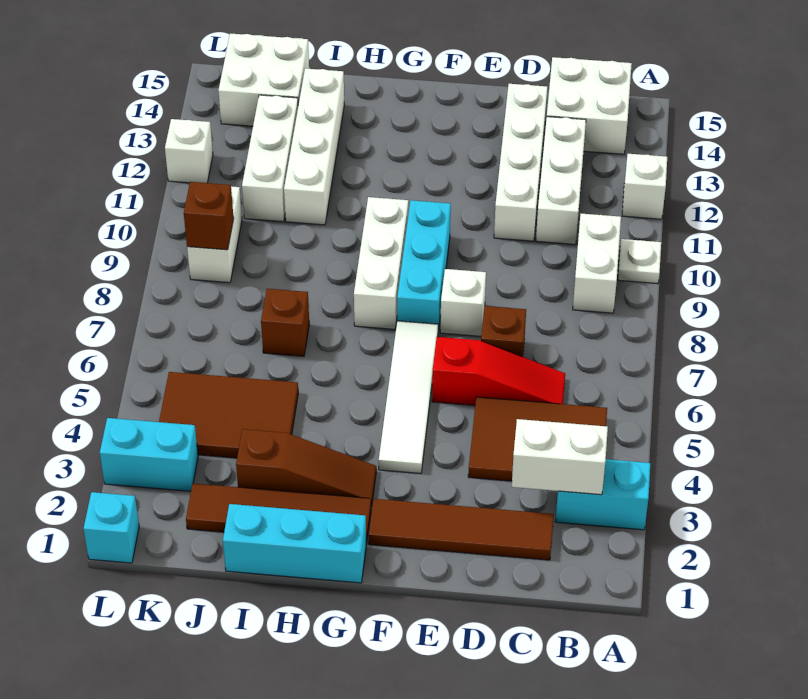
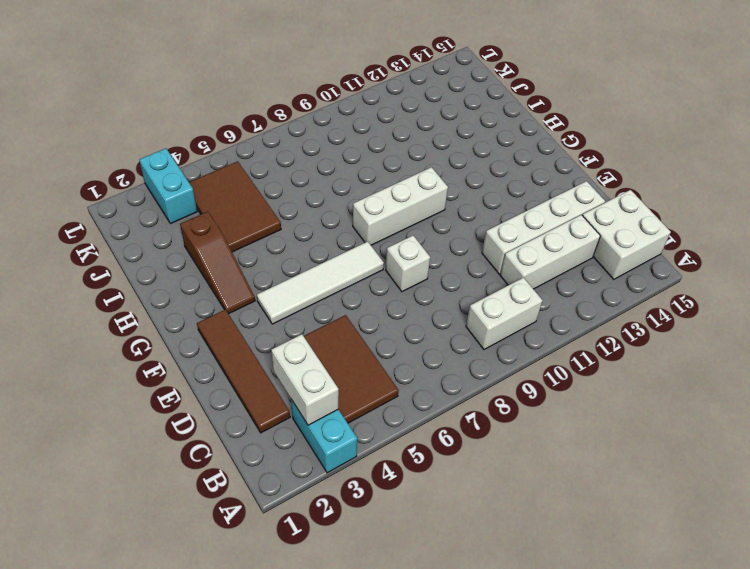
none -> white plate A10 level 1
none -> white brick A12 level 1
none -> red slope C6:E6 level 1 top E

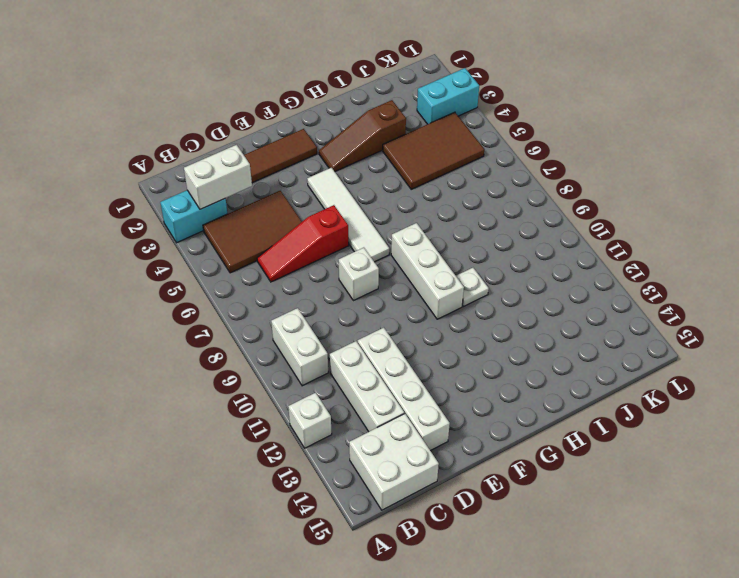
white plate H10 level 1 -> white plate A10 level 1
none -> brown brick D7 level 1
none -> cyan brick F8:F10 level 1
none -> cyan brick G1:I1 level 1

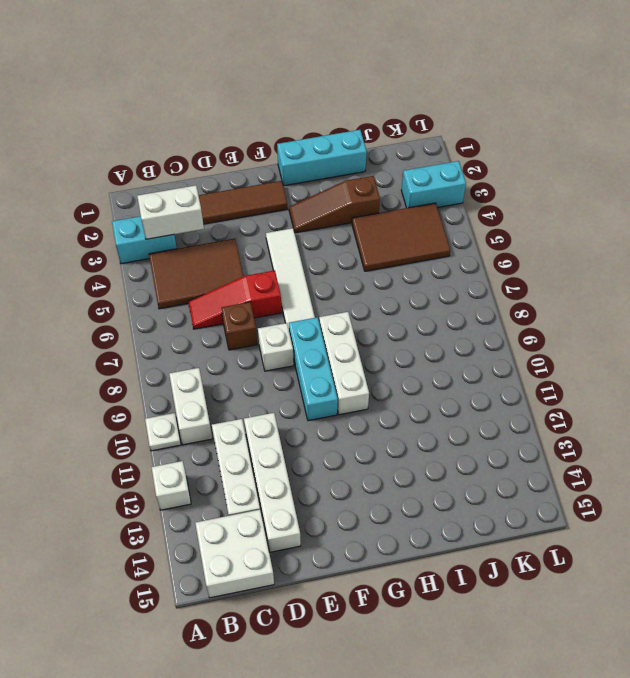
none -> brown tile G2:J2 level 1
none -> brown brick I7 level 1
none -> white brick I11:I14 level 1

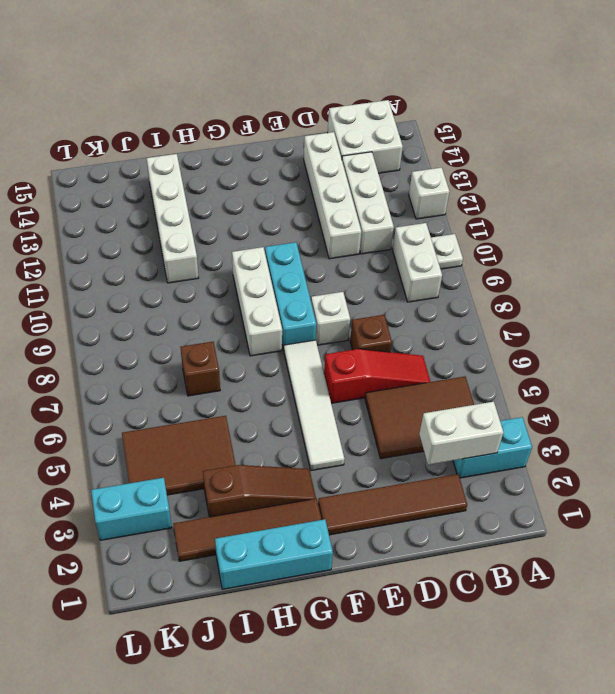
none -> white brick J11:J13 level 1
none -> white brick J14:K15 level 1
none -> white brick K9:K10 level 1

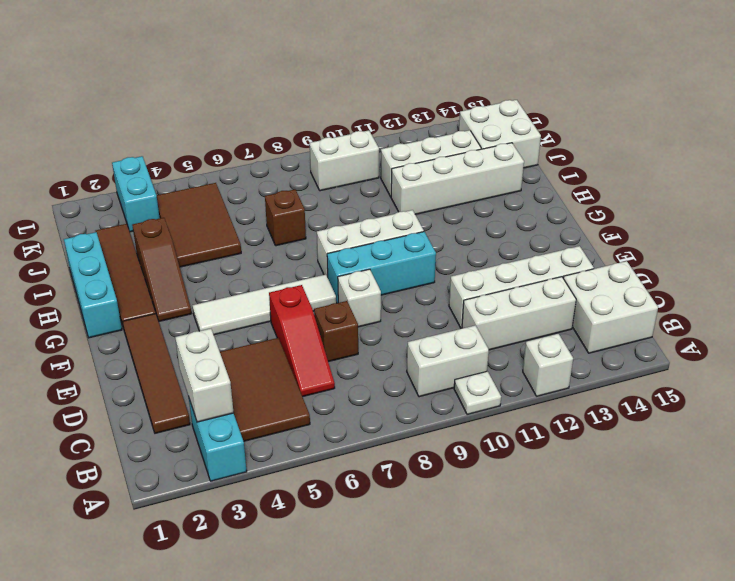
none -> cyan brick L1 level 1
none -> white brick L12 level 1
none -> brown brick K9 level 2

